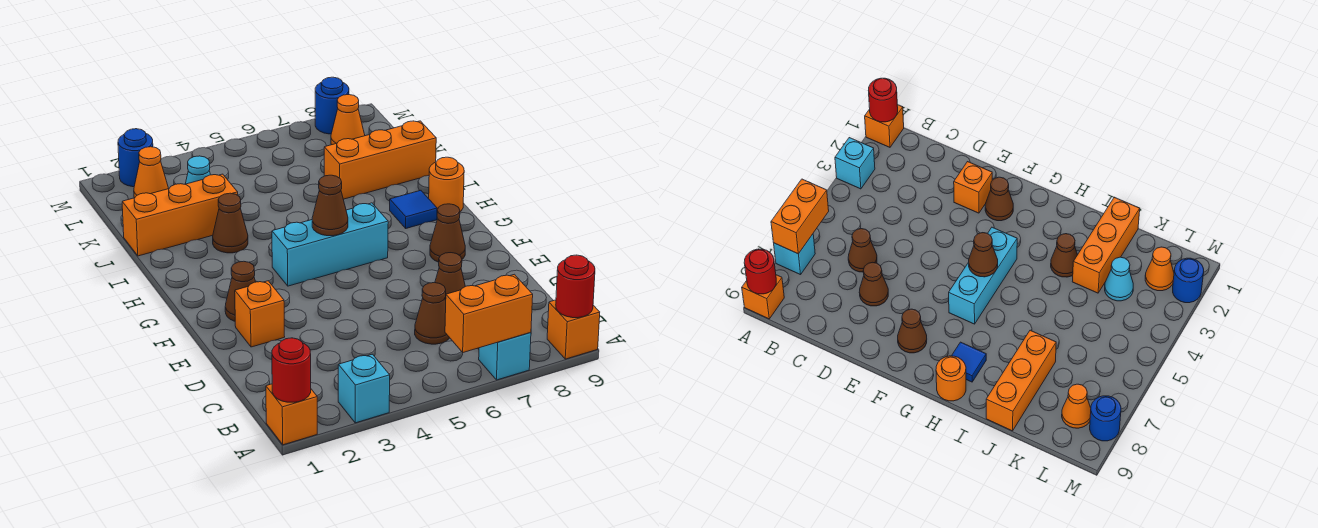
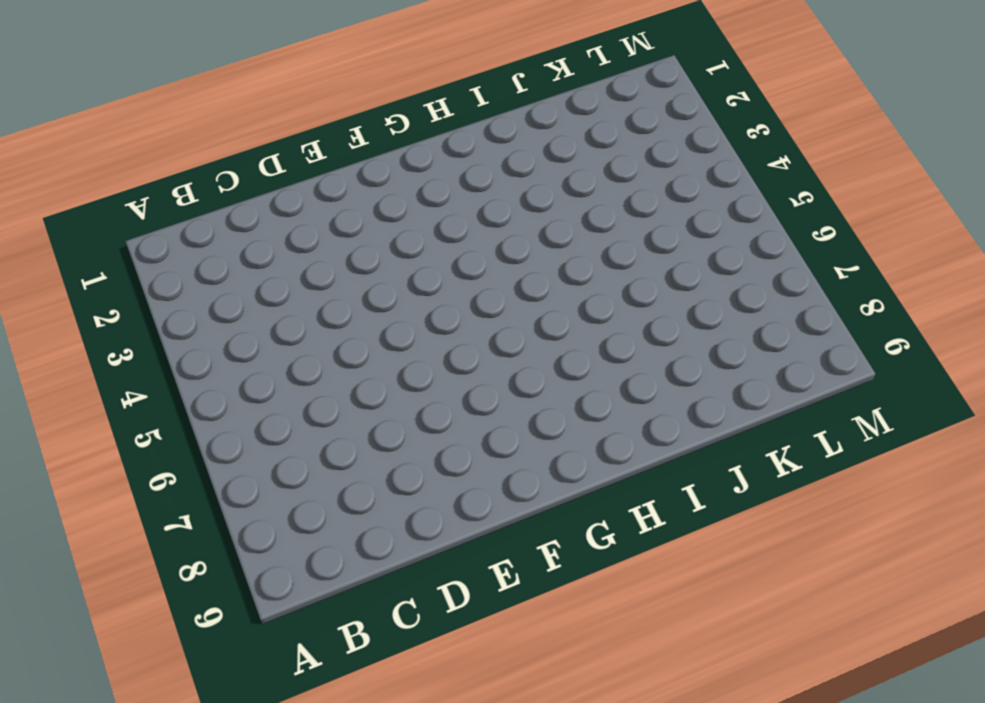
none -> orange brick A1 level 1
none -> cyan brick A3 level 1
none -> cyan brick A7 level 1

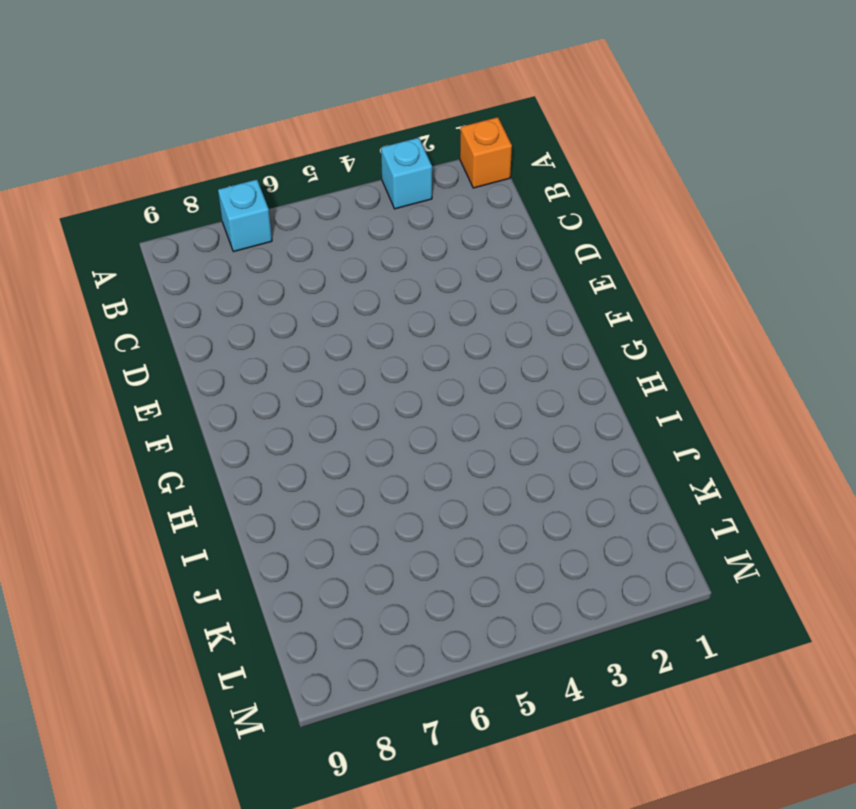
none -> orange brick A9 level 1
none -> brown cone C6 level 1
none -> brown cone D7 level 1

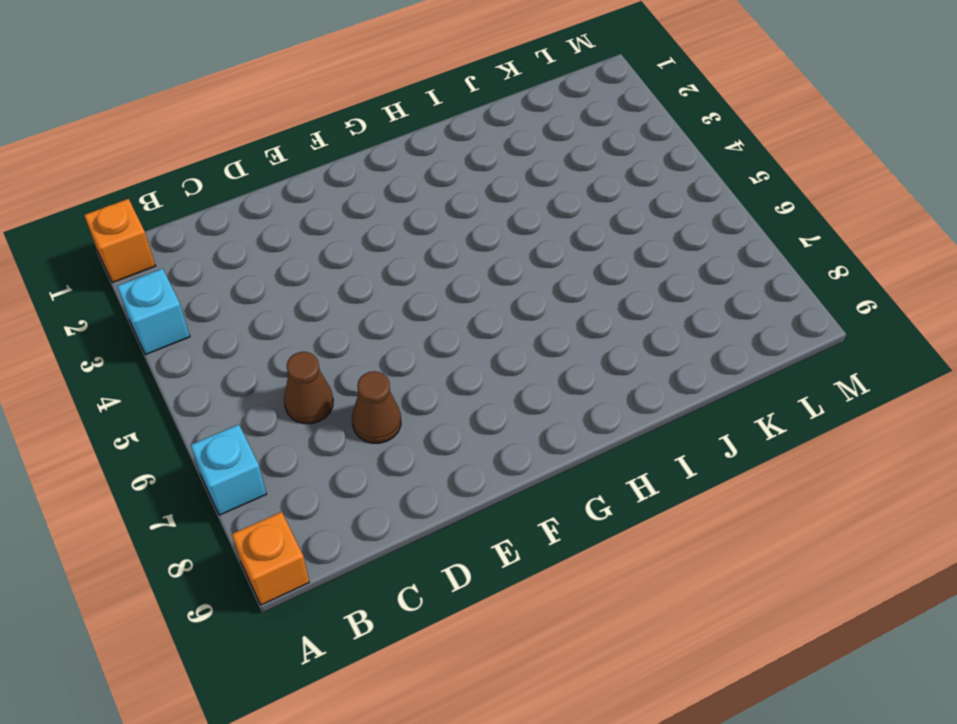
none -> orange brick E2 level 1
none -> brown cone F2 level 1
none -> brown cone F8 level 1

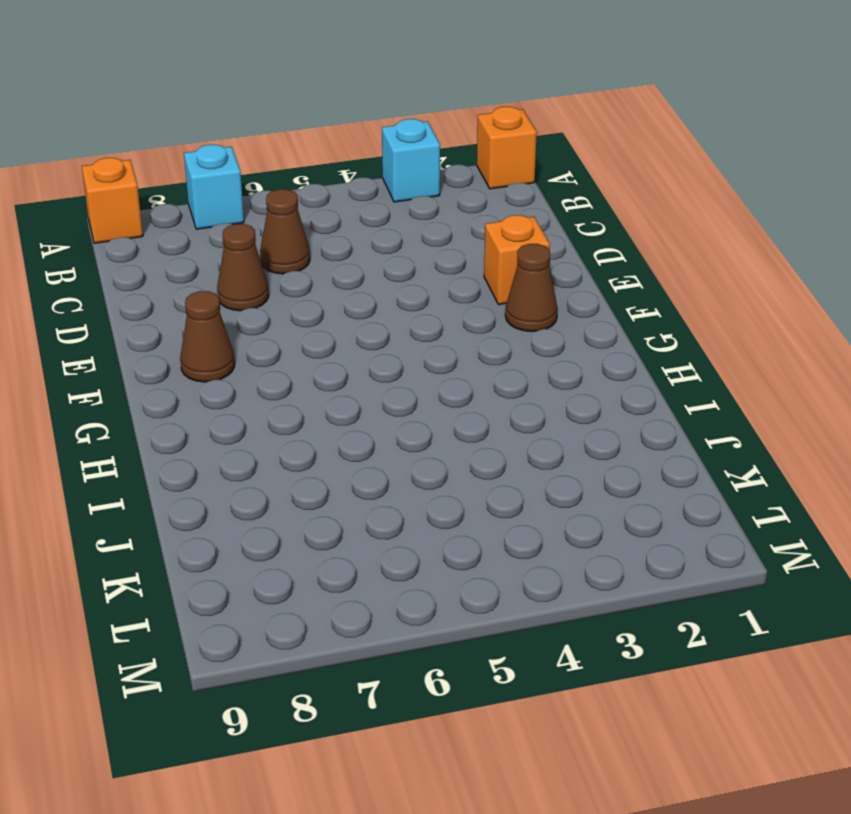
none -> cyan brick G4:G6 level 1
none -> blue tile H8 level 1
none -> orange round brick H9 level 1

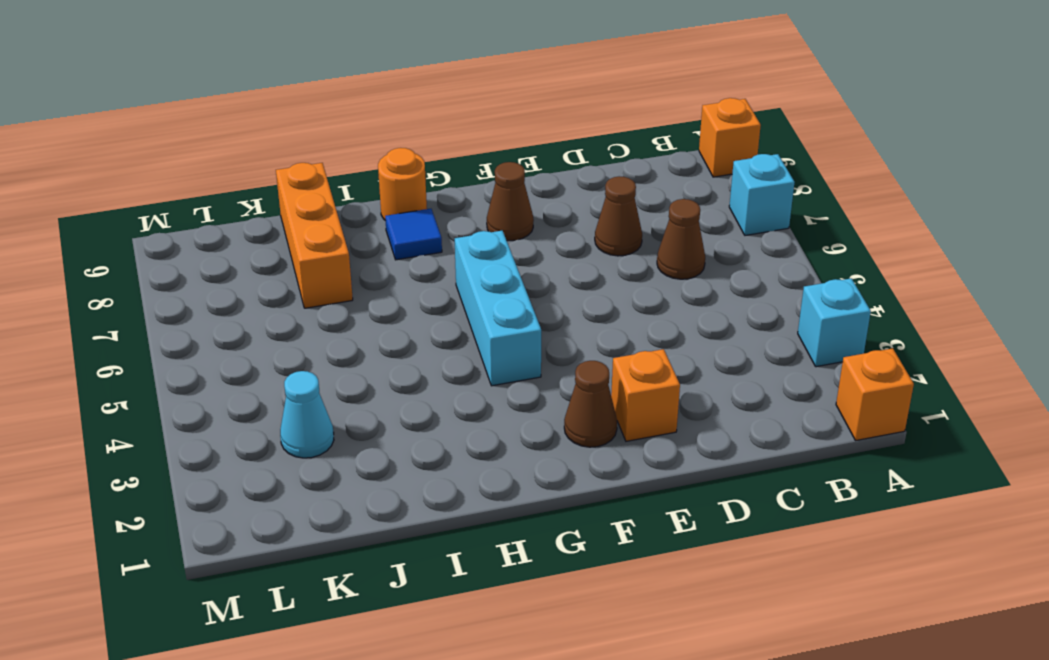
none -> brown cone I3 level 1
none -> orange brick J1:J3 level 1
none -> orange cone L2 level 1

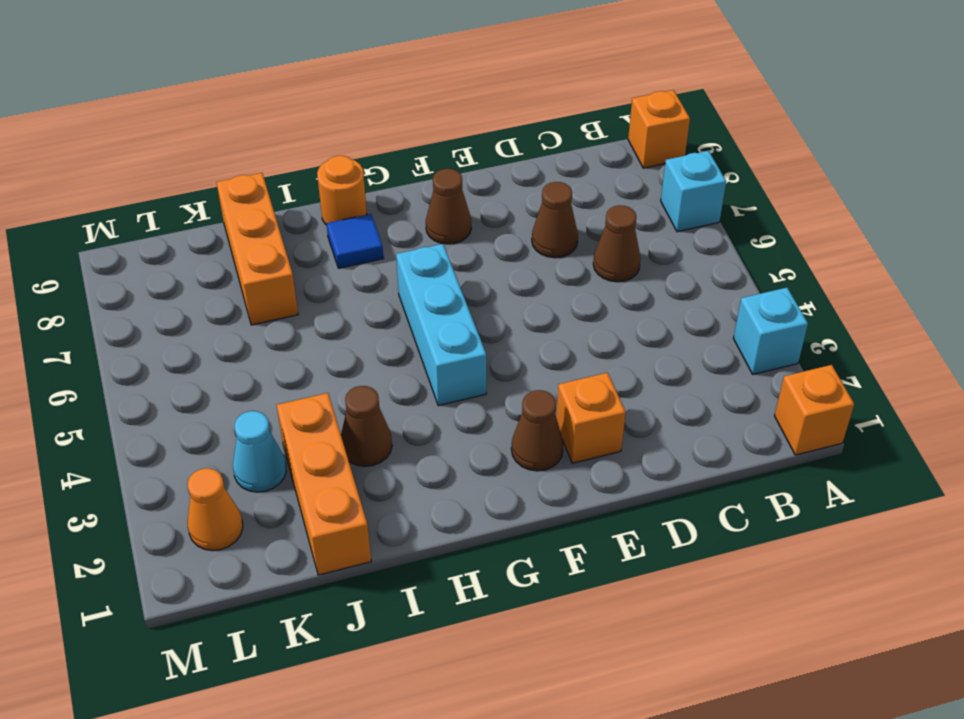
none -> orange cone L8 level 1
none -> blue round brick M2 level 1
none -> blue round brick M8 level 1

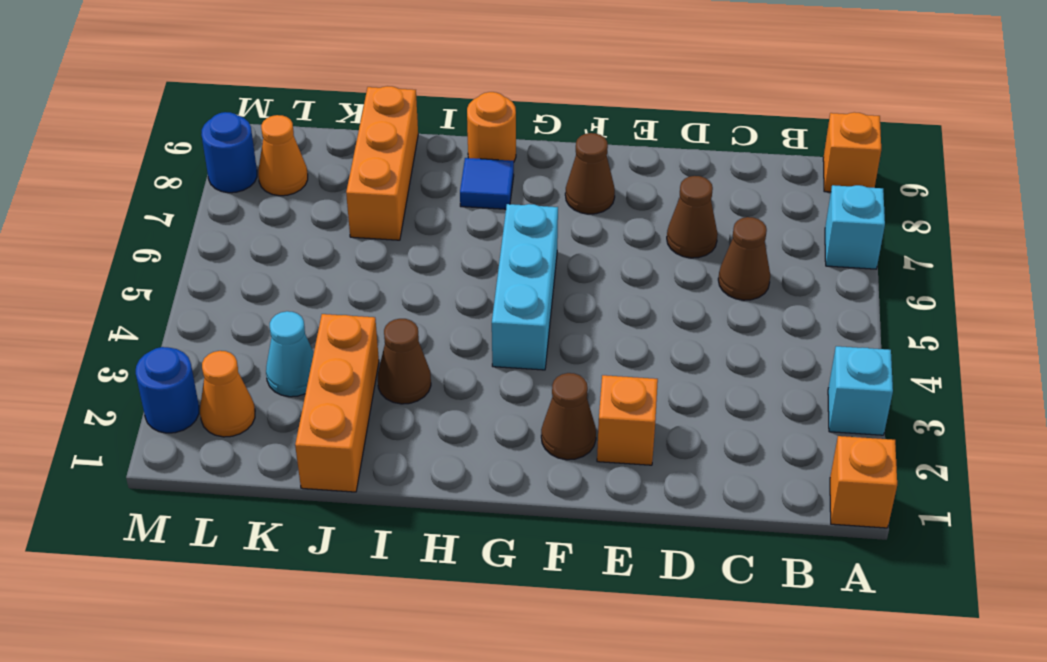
none -> red round brick A1 level 2
none -> orange brick A6:A7 level 2
none -> red round brick A9 level 2

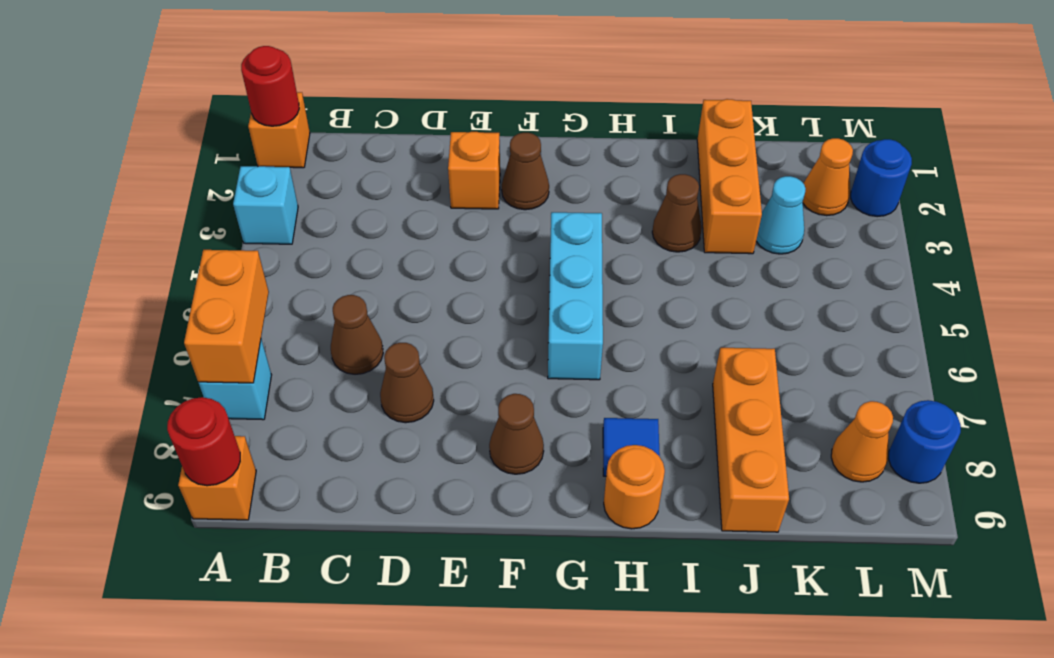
none -> brown cone G5 level 2

